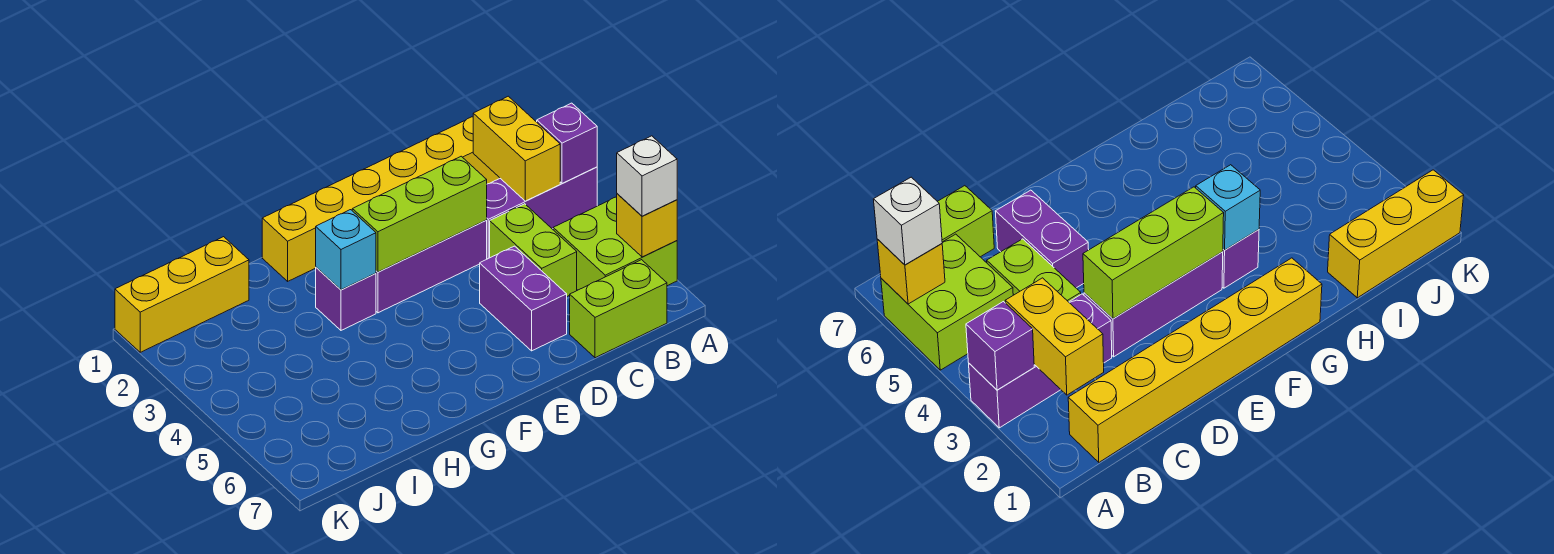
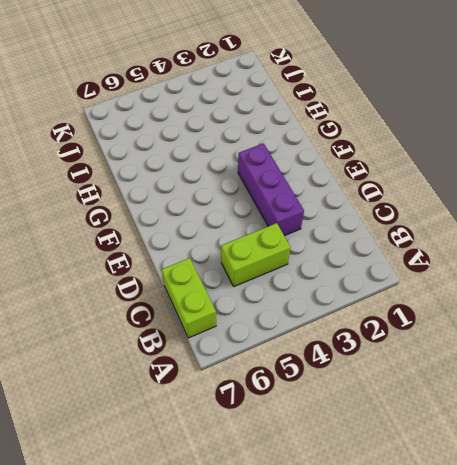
none -> purple brick A3:C3 level 1
none -> lime brick A5:B6 level 1
none -> yellow brick B1:G1 level 1

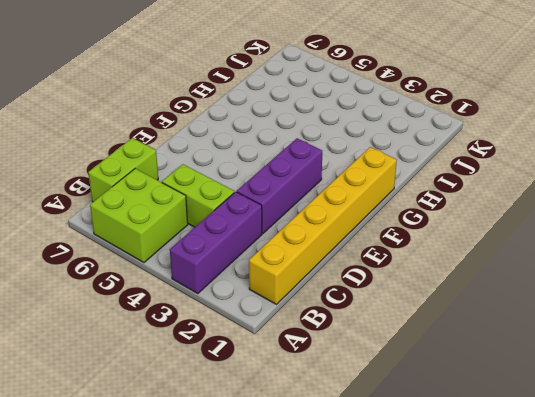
none -> purple brick D5:D6 level 1
none -> purple brick G3 level 1
none -> yellow brick I1:K1 level 1

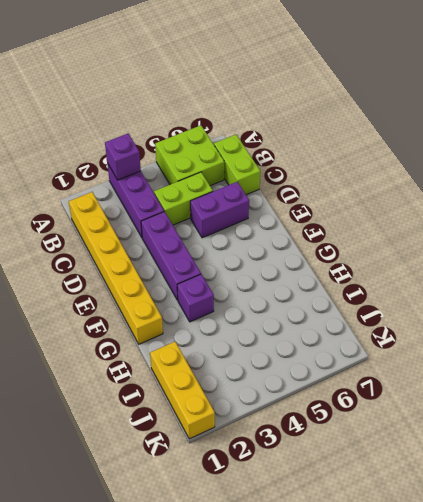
none -> yellow brick A6 level 2
none -> yellow brick B2:B3 level 2
none -> lime brick D3:F3 level 2

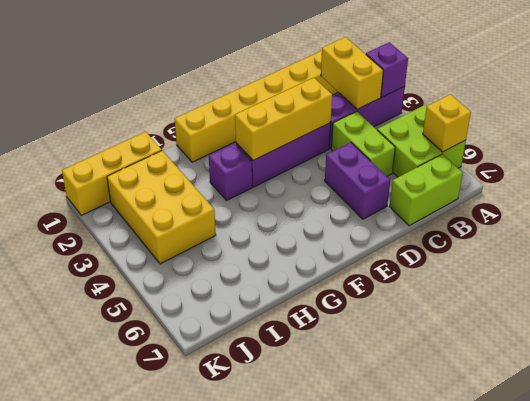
yellow brick D3:F3 level 2 -> lime brick D3:F3 level 2
yellow brick I2:J4 level 1 -> none
none -> cyan brick G3 level 2
none -> white brick A6 level 3

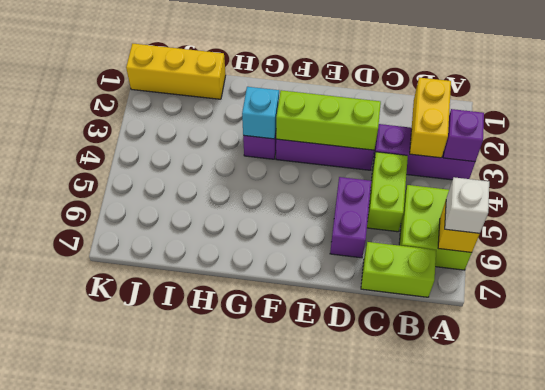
none -> yellow brick B1:G1 level 1

